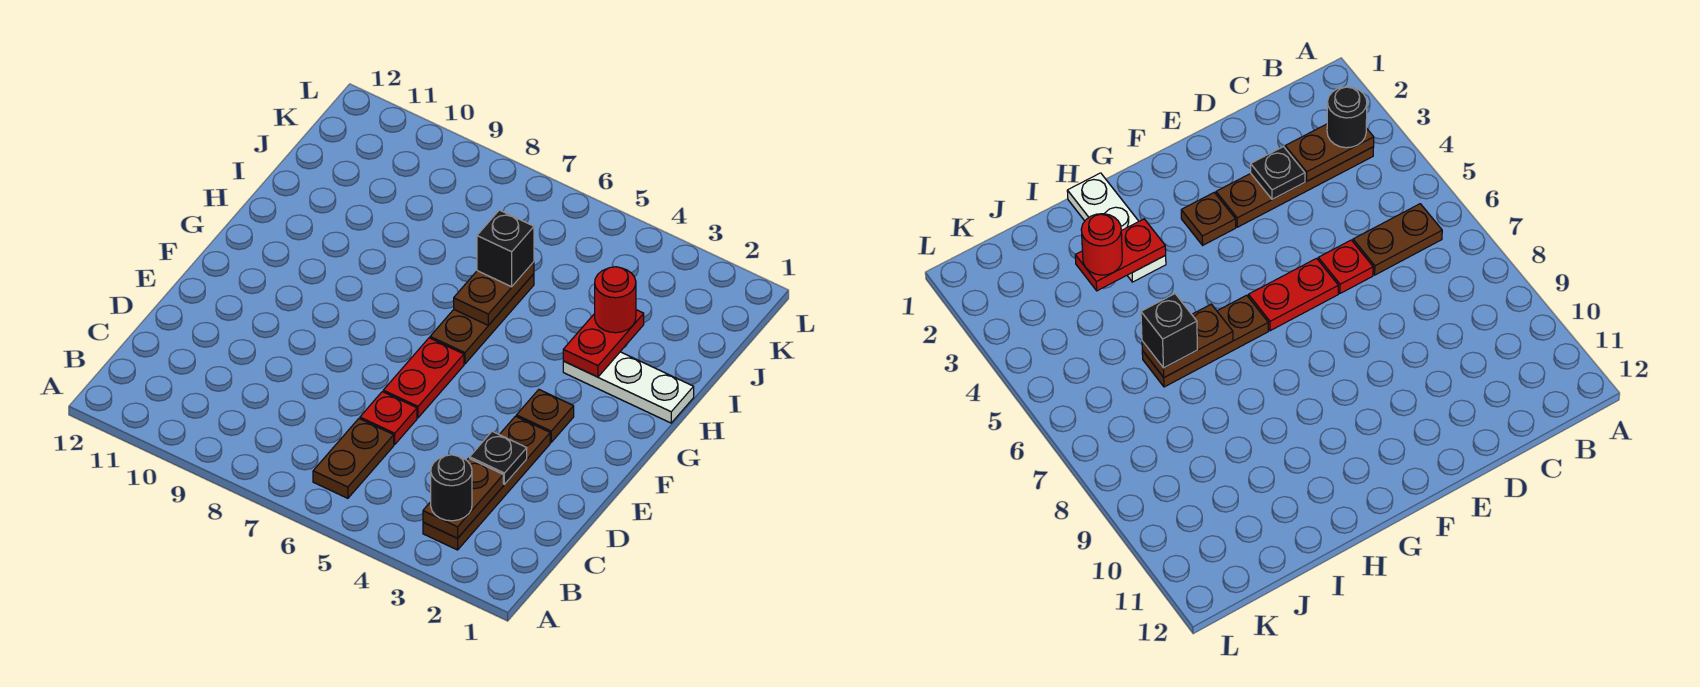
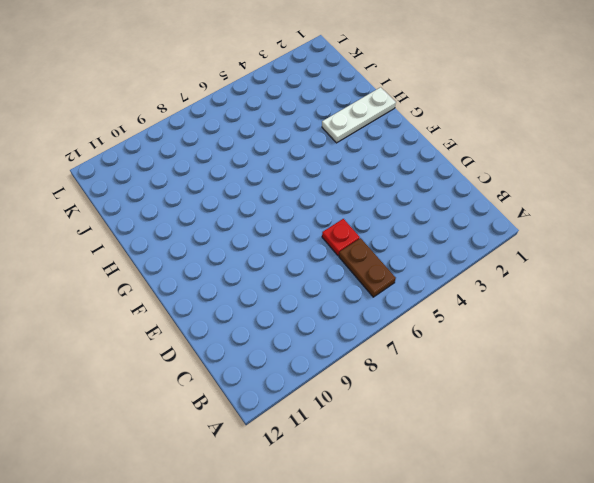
none -> brown plate B3:E3 level 1
none -> red plate E6:F6 level 1
none -> brown plate F3 level 1

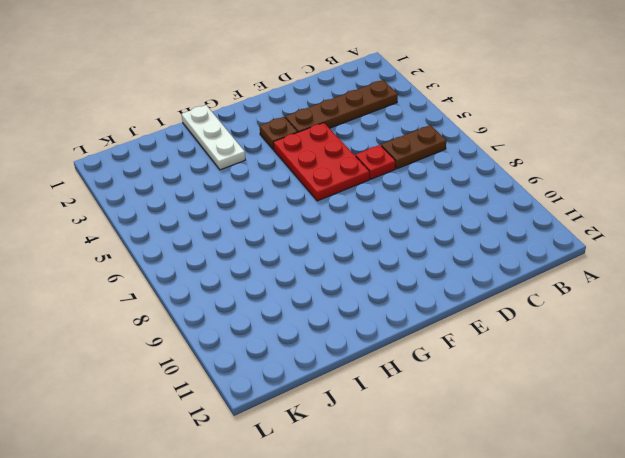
red plate E4:F6 level 1 -> red plate E6:F6 level 1
none -> brown plate G6:I6 level 1
none -> brown plate B3:C3 level 2
none -> black plate D3 level 2

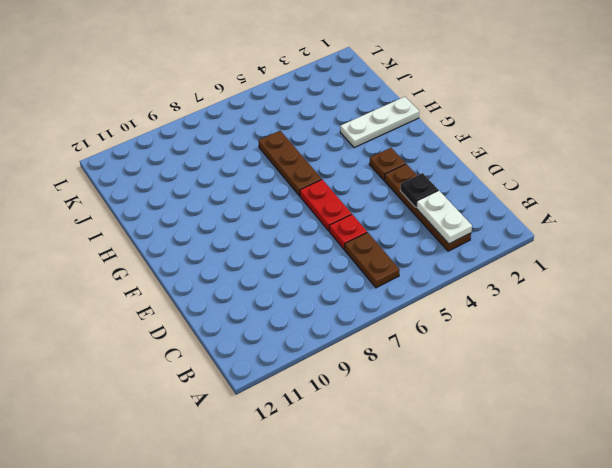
white plate B3:C3 level 2 -> brown plate B3:C3 level 2
none -> red plate H3:I3 level 2
none -> brown plate H6:I6 level 2
none -> black round brick B3 level 3

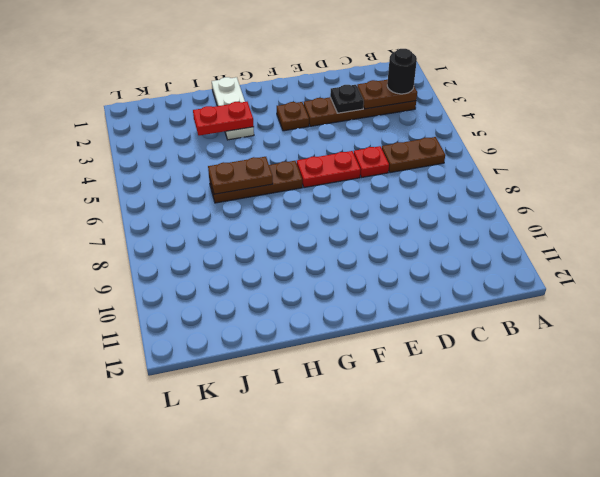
none -> red round brick I3 level 3
none -> black brick I6 level 3

